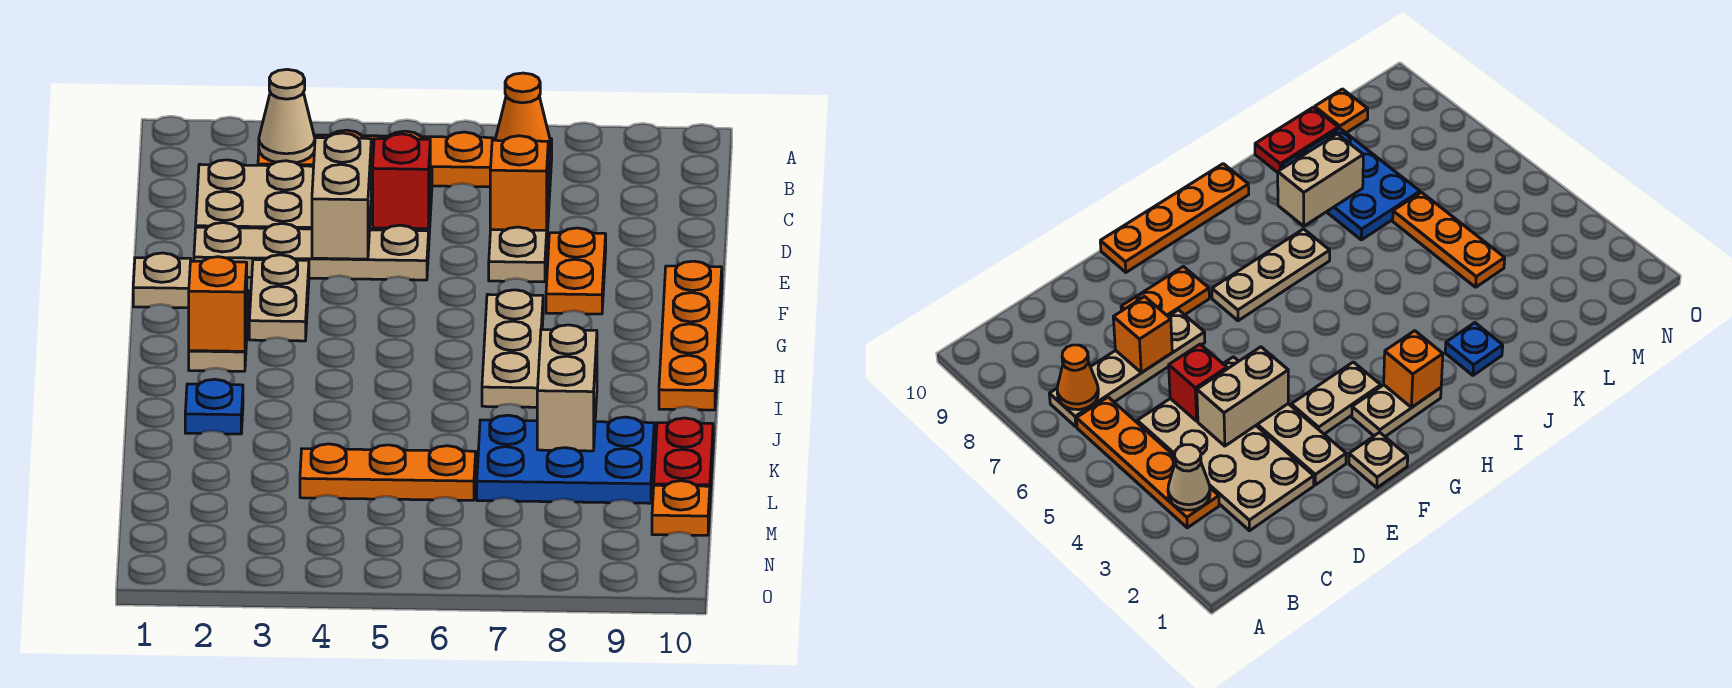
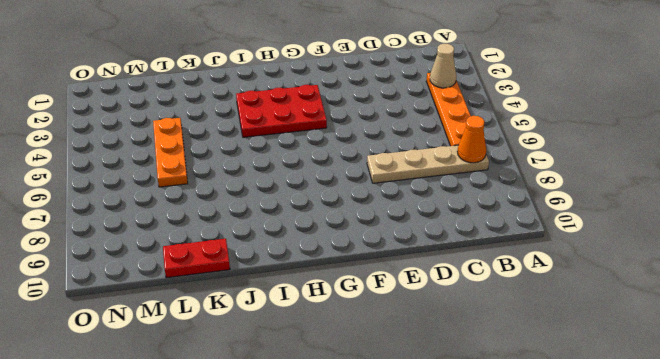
red plate G3:I4 level 1 -> tan plate F3:G3 level 1
none -> tan plate C2:D5 level 1
none -> tan plate E2:E5 level 1
none -> orange plate E8:F8 level 1

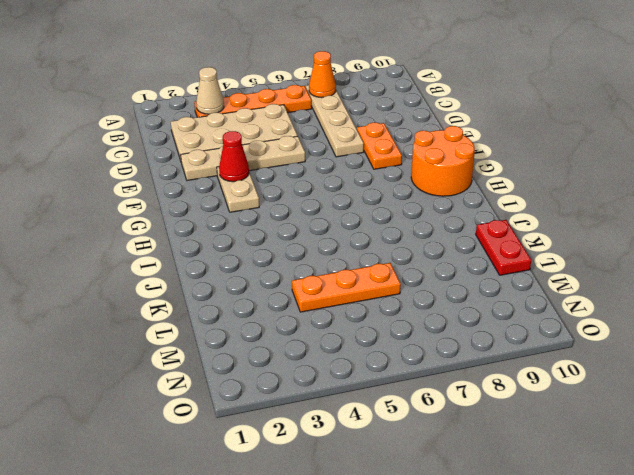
red cone F3 level 2 -> none
orange round brick G9:H10 level 1 -> orange plate F10:I10 level 1
none -> tan plate F1 level 1
none -> tan plate G2:H2 level 1
none -> tan plate G7:I7 level 1

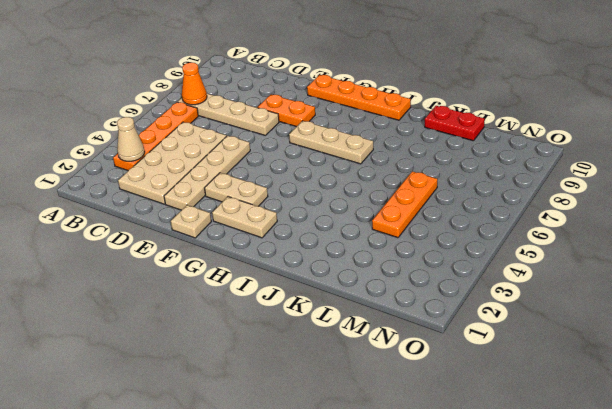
none -> blue plate J2 level 1
none -> blue plate K7:L9 level 1
none -> orange plate M10 level 1

